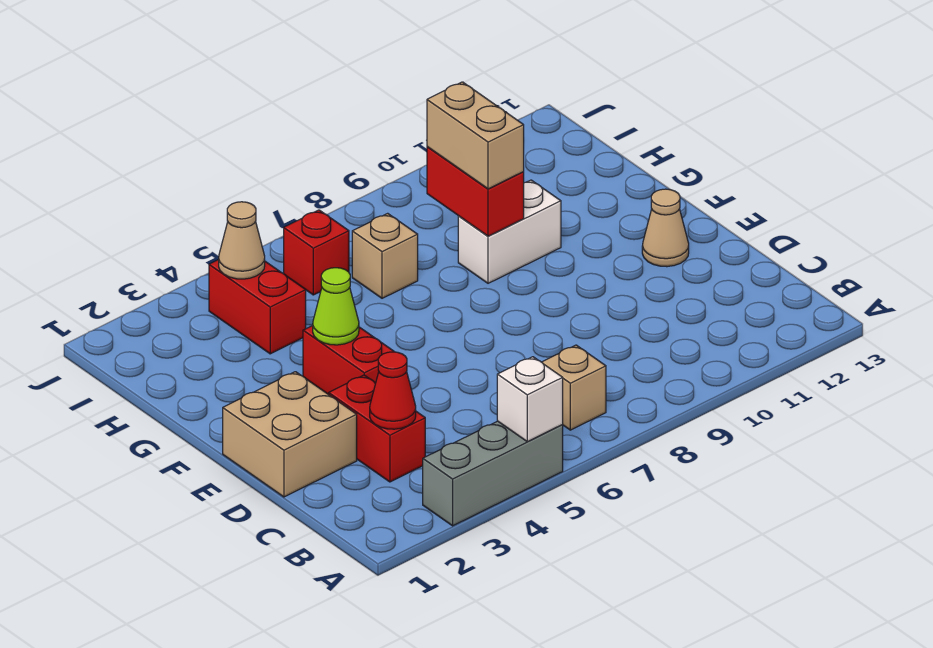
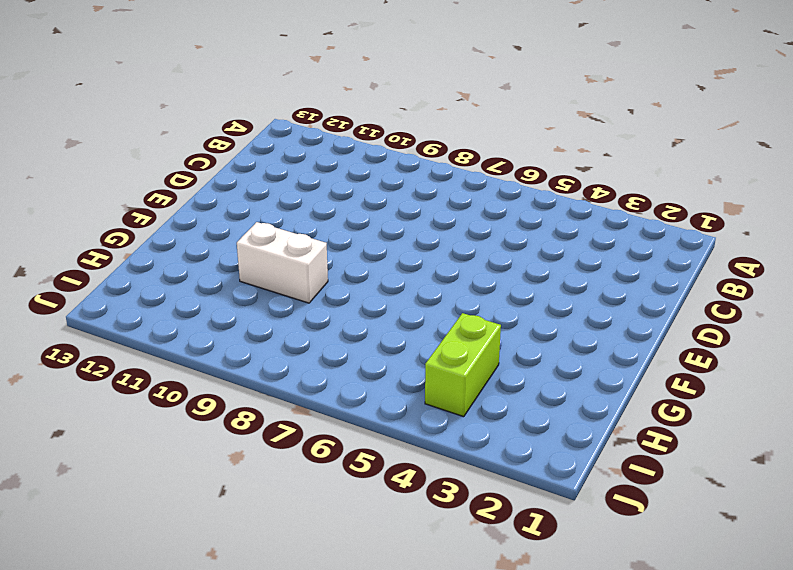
lime brick H4:I4 level 1 -> red brick H4:I4 level 1
none -> grey brick A3:A5 level 1
none -> tan brick B7 level 1
none -> red brick C3:D3 level 1

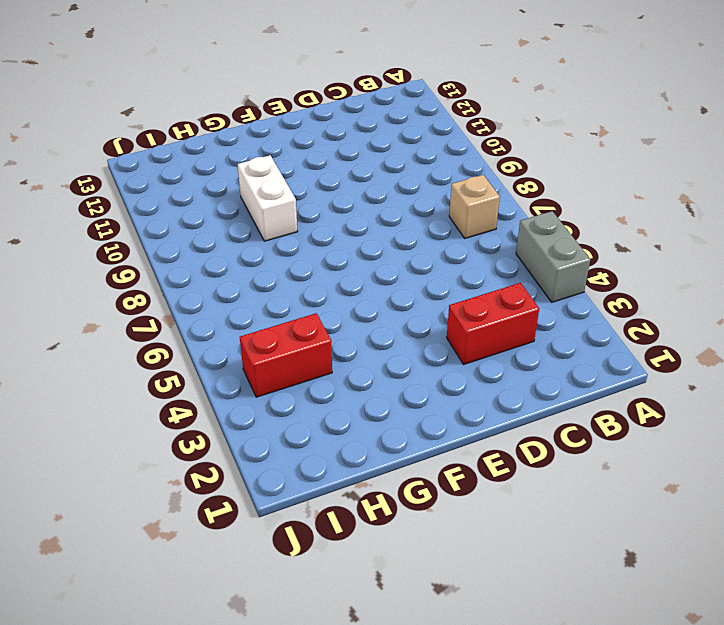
grey brick A4:A5 level 1 -> grey brick A3:A5 level 1
none -> tan brick D1:E2 level 1
none -> red brick E4:F4 level 1
none -> tan cone E12 level 1

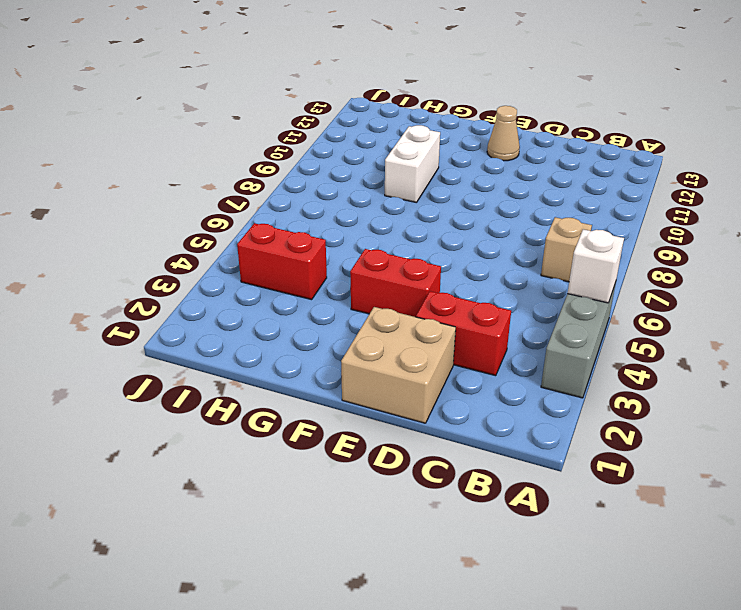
none -> tan brick H7 level 1
none -> red brick I6 level 1
none -> red cone C3 level 2

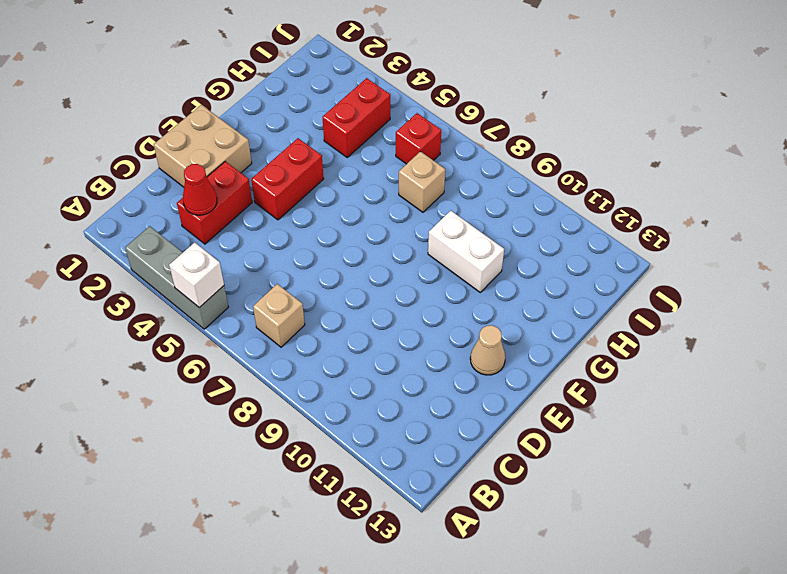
none -> lime cone F4 level 2
none -> red brick G9:H9 level 2
none -> tan cone I4 level 2

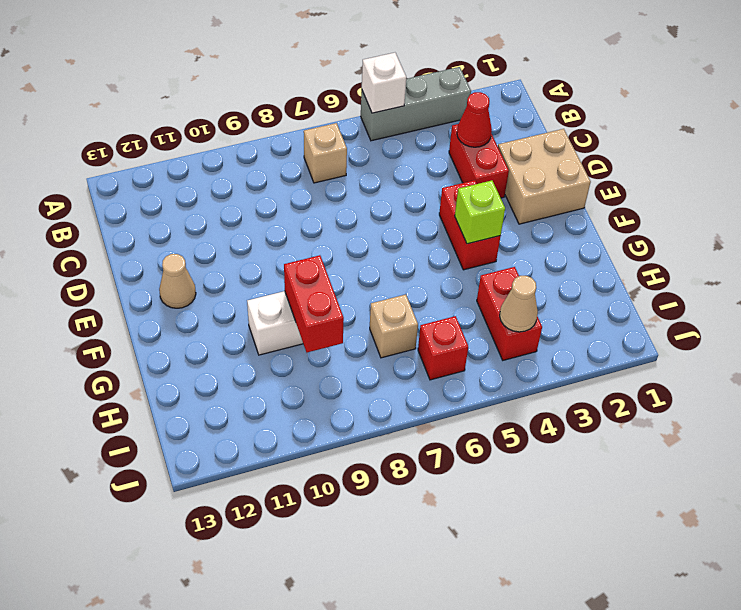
lime brick F4 level 2 -> lime cone F4 level 2
none -> tan brick G9:H9 level 3

